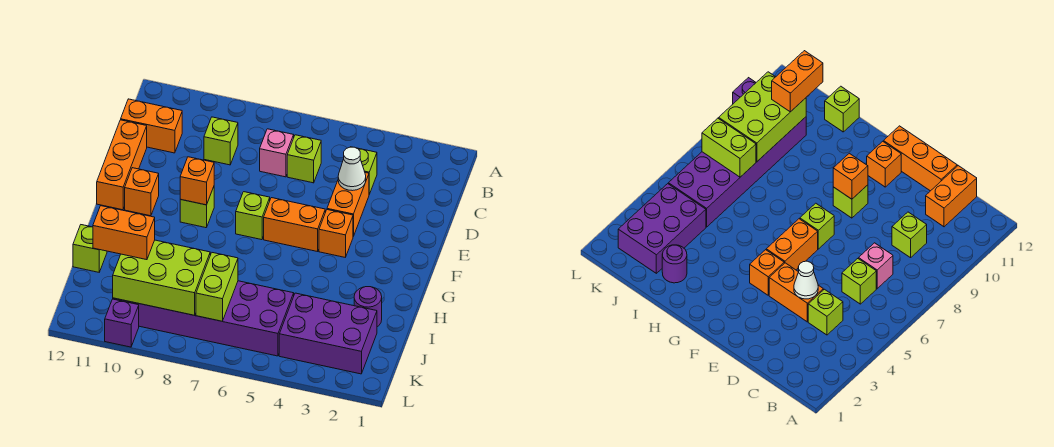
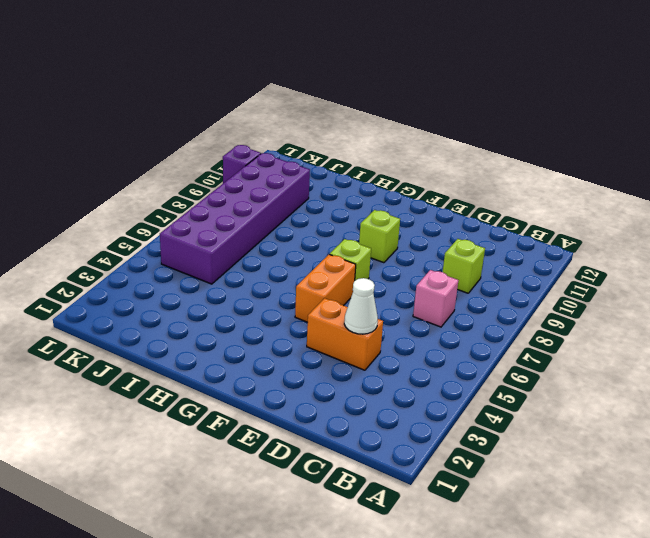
none -> lime brick C4 level 1
none -> lime brick C6 level 1
none -> orange brick C11:C12 level 1

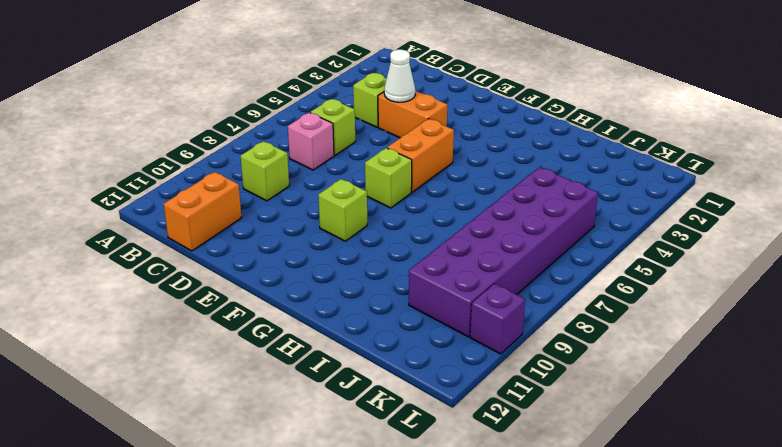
none -> orange brick D12:F12 level 1
none -> orange brick F4 level 1
none -> orange brick F11 level 1

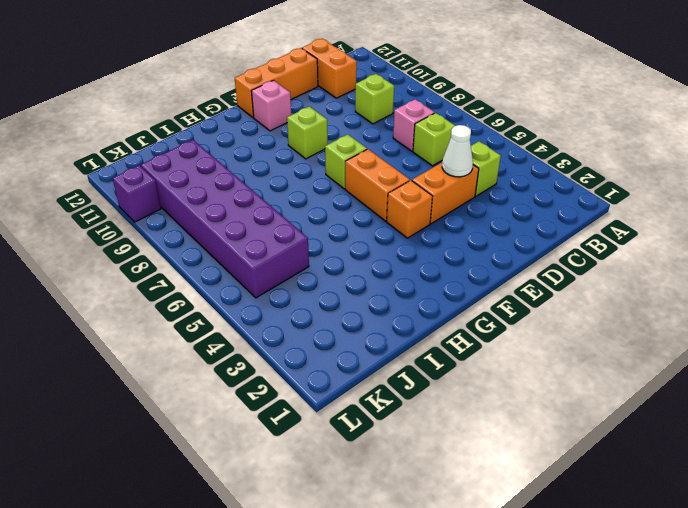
pink brick F11 level 1 -> orange brick F11 level 1
none -> purple round brick I2 level 1
none -> lime brick I12 level 1
none -> purple brick J2:K4 level 1

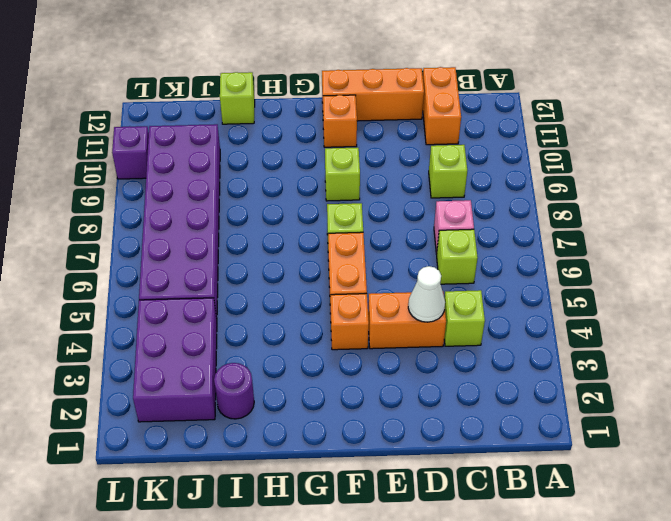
none -> orange brick F9 level 2
none -> lime brick J7:K7 level 2
none -> lime brick J8:K10 level 2

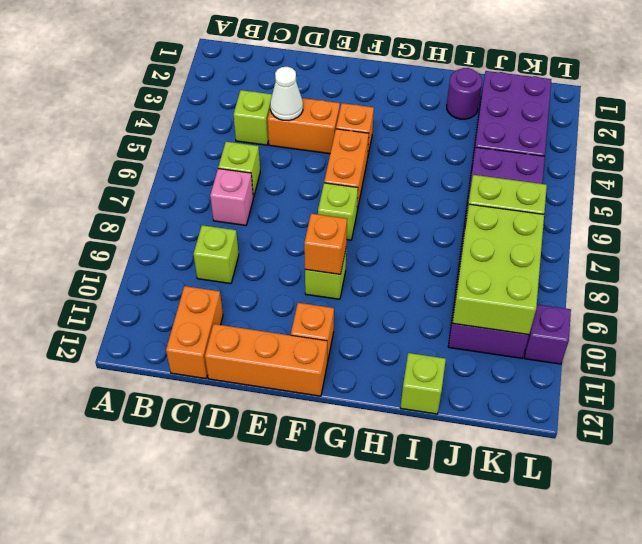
none -> orange brick J10:J11 level 3

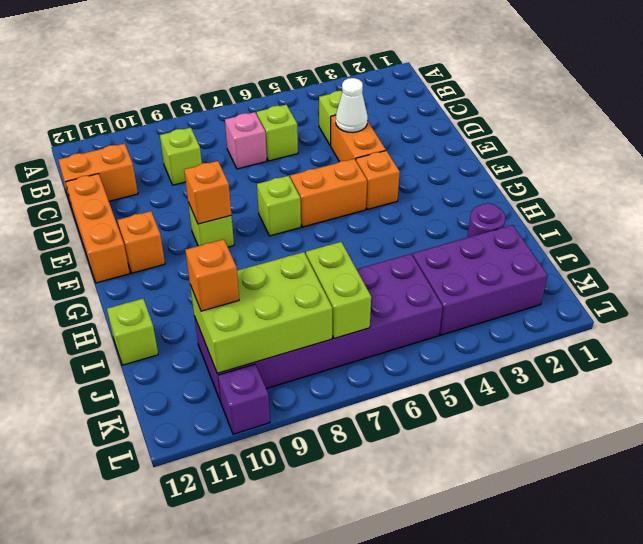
orange brick J10 level 3 -> orange brick J10:J11 level 3

